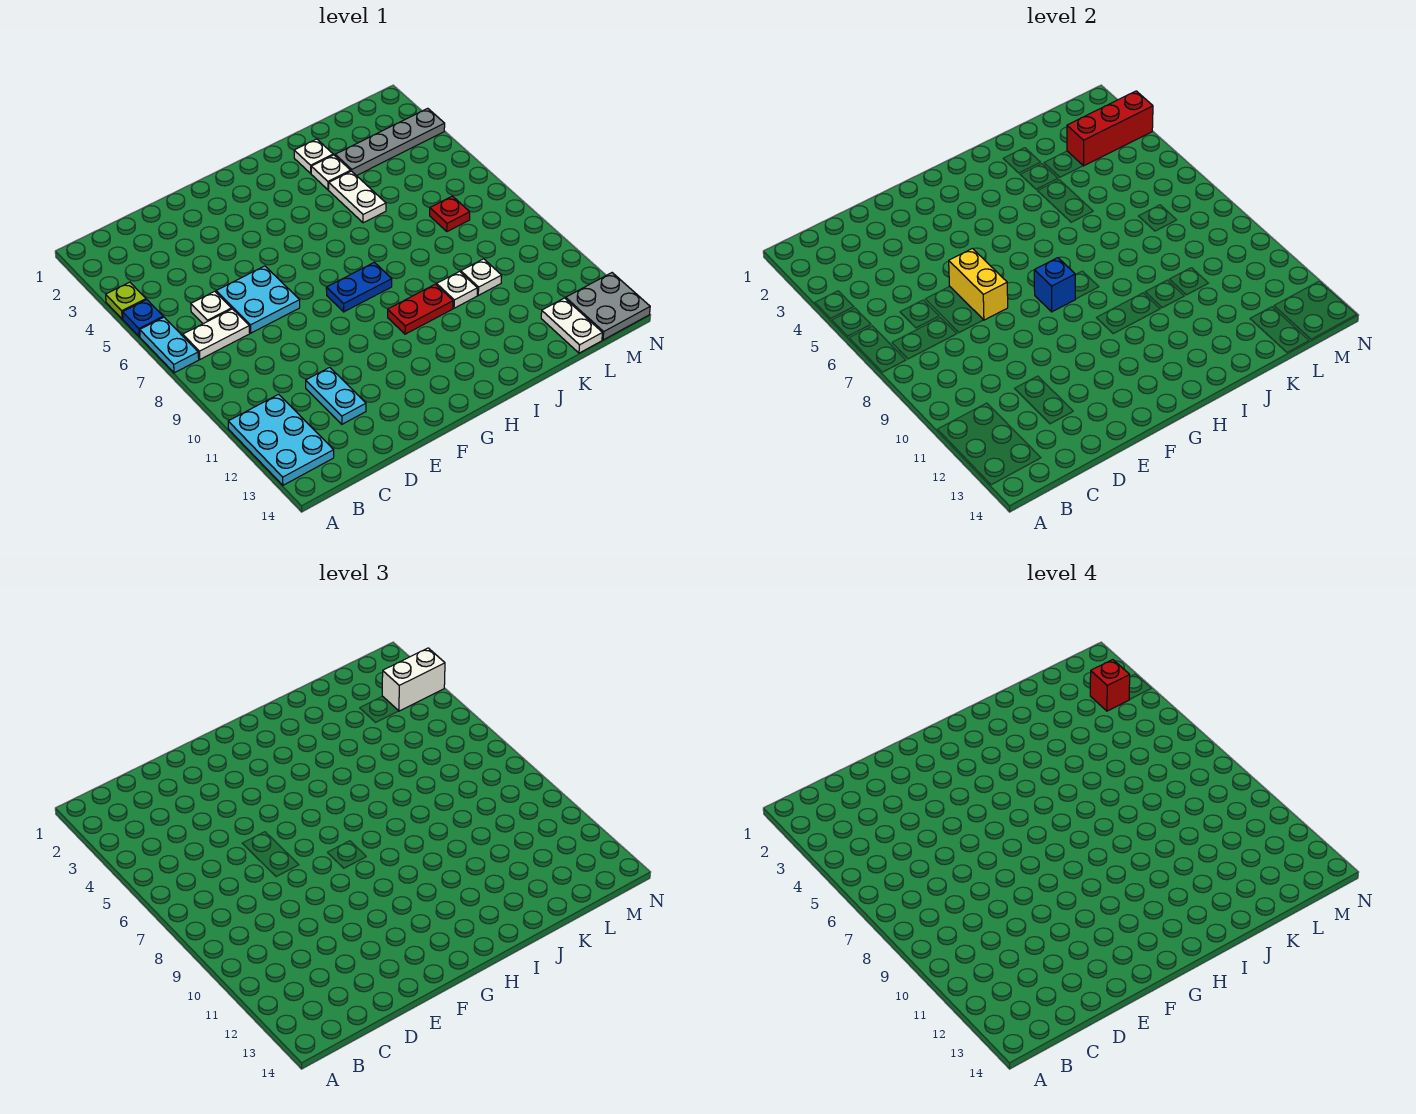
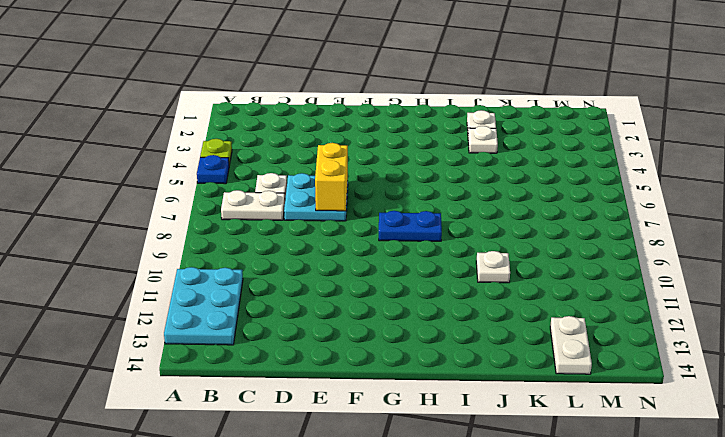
none -> cyan plate A6:A7 level 1
none -> cyan plate D11:D12 level 1
none -> red plate H10:I10 level 1

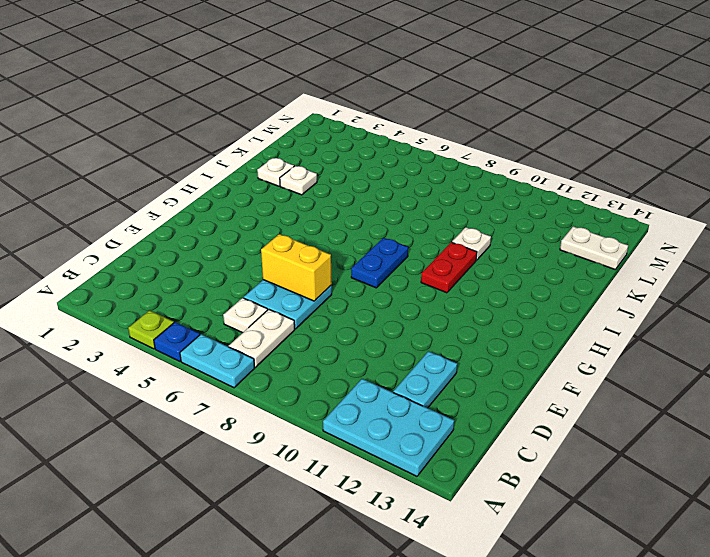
cyan plate C12:D12 level 1 -> cyan plate D11:D12 level 1
none -> white plate J4:J5 level 1
none -> grey plate K3:N3 level 1
none -> white plate K10 level 1

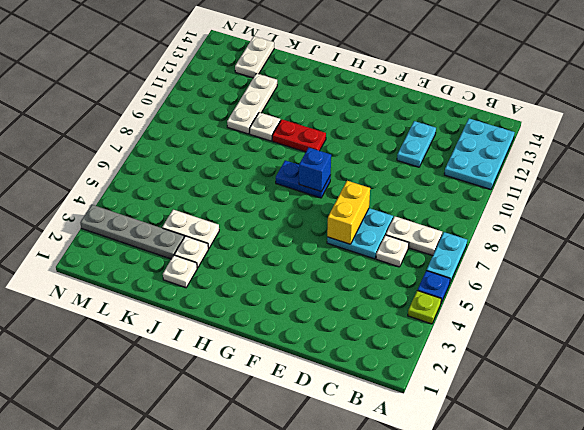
white plate J4:K4 level 1 -> white plate J4:J5 level 1
white plate K10:K12 level 1 -> white plate K10 level 1
none -> red plate L7 level 1
none -> grey plate M13:N14 level 1
none -> red brick L3:N3 level 2

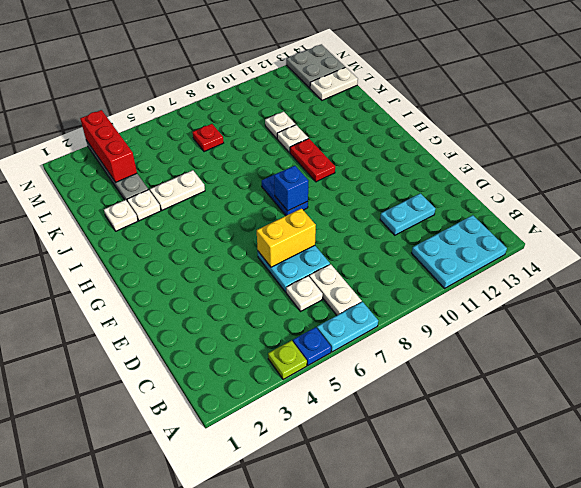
none -> white brick M3:N3 level 3
none -> red brick M3 level 4

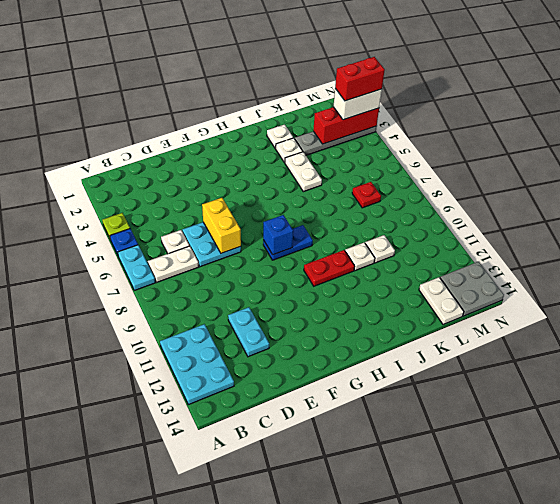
red brick M3:N3 level 4 -> red brick M3 level 4

